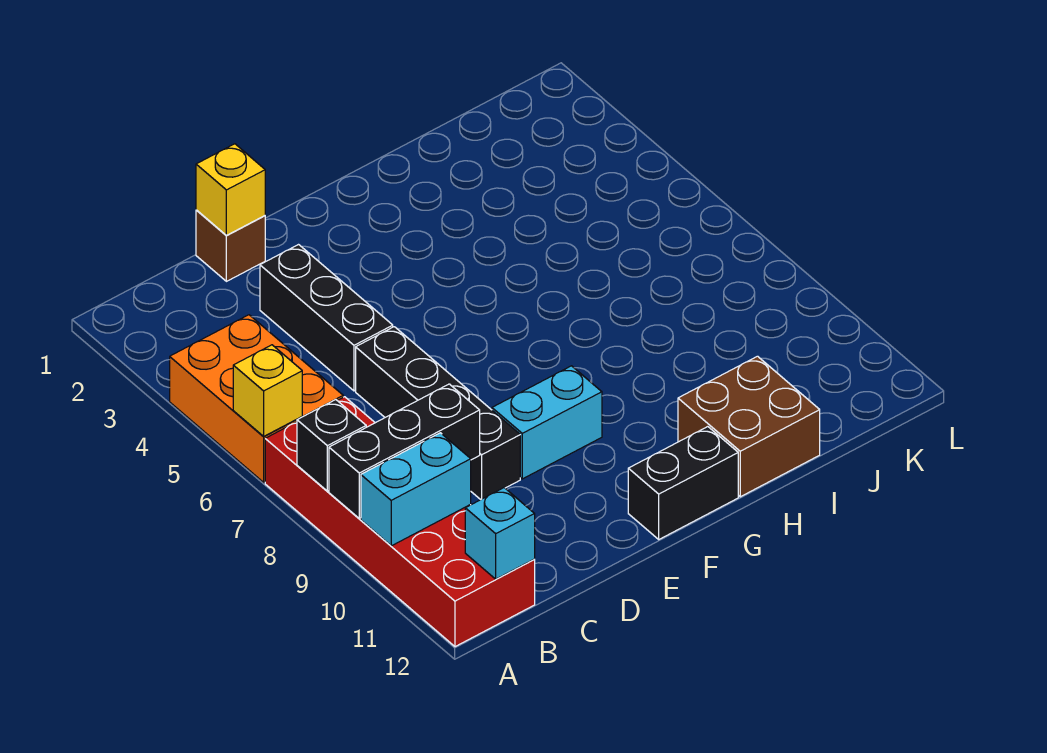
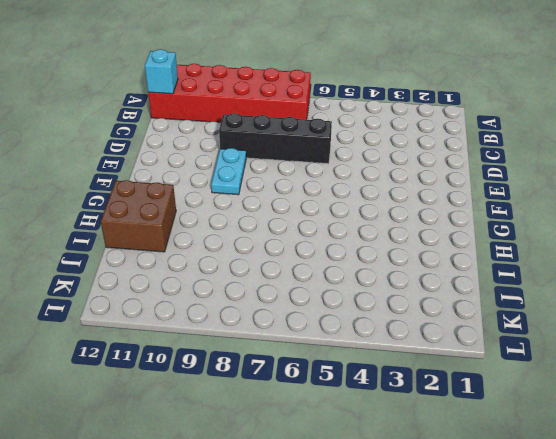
cyan plate E9:F9 level 1 -> cyan brick E9:F9 level 1
none -> orange brick A4:B6 level 1
none -> brown brick D1 level 1
none -> black brick D3:D5 level 1

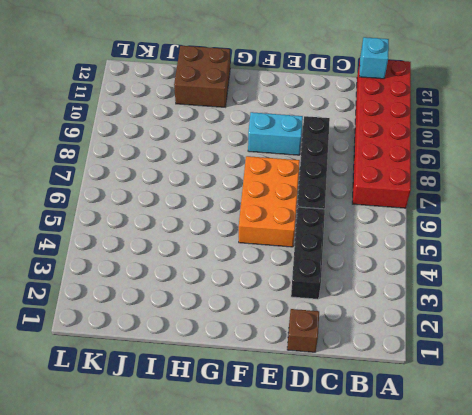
orange brick E5:F7 level 1 -> orange brick A4:B6 level 1
none -> black brick F12:G12 level 1
none -> yellow brick A6 level 2
none -> black brick A8 level 2

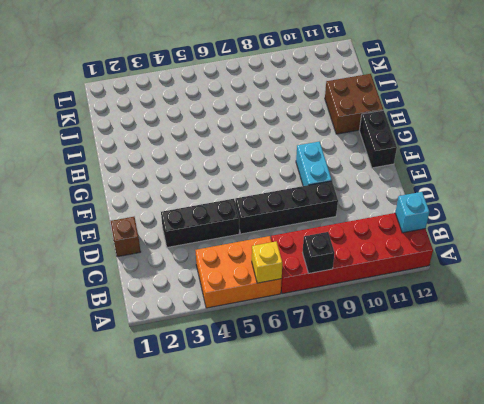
none -> black brick A9:C9 level 2
none -> cyan brick A10:B10 level 2
none -> yellow brick D1 level 2

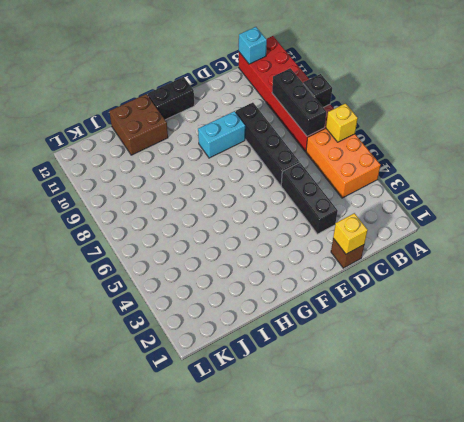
black brick B7:B9 level 2 -> black brick A9:C9 level 2
none -> cyan brick A10:B10 level 2

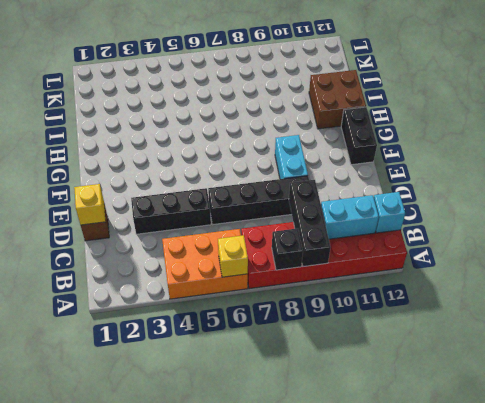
cyan brick B10:B11 level 2 -> cyan brick A10:B10 level 2

